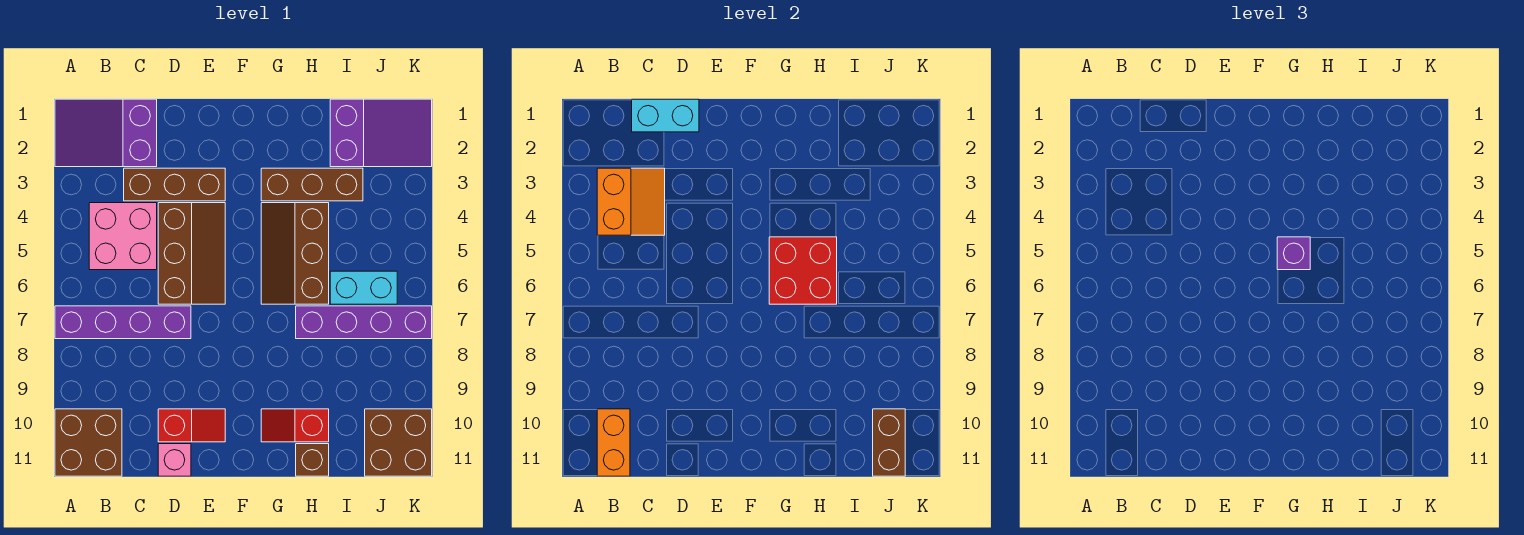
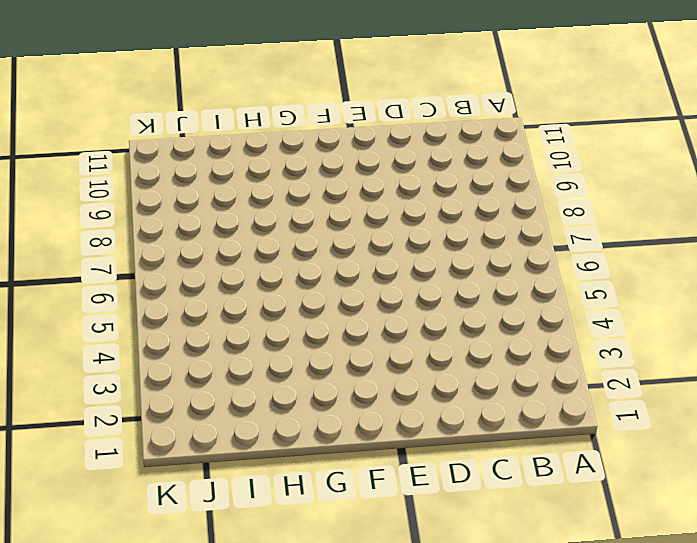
none -> purple slope A1:C2 level 1 top C
none -> purple brick A7:D7 level 1
none -> brown brick A10:B11 level 1

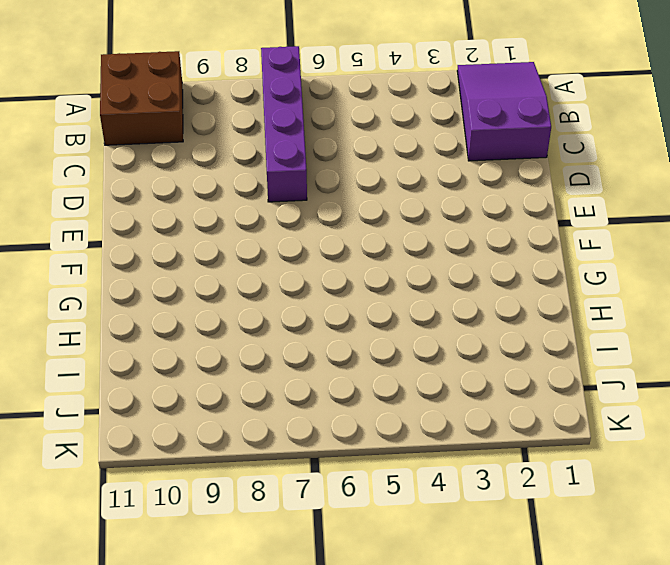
none -> pink brick B4:C5 level 1
none -> brown brick C3:E3 level 1
none -> brown slope D4:E6 level 1 top D

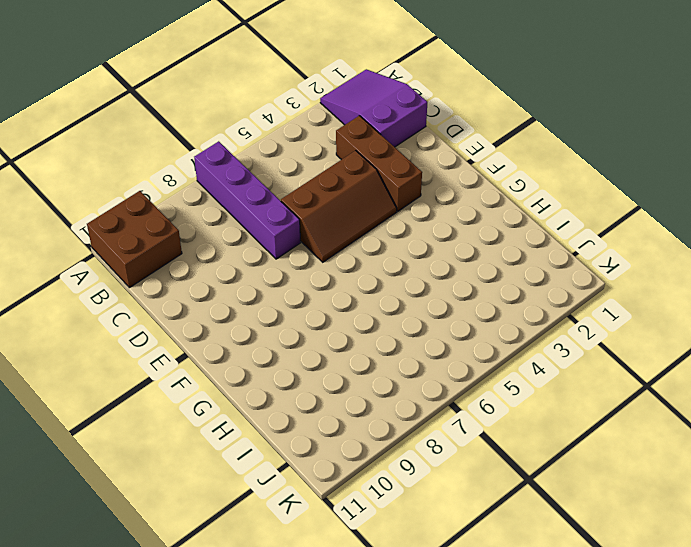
none -> pink brick B4:C5 level 1
none -> red slope D10:E10 level 1 top D
none -> pink brick D11 level 1

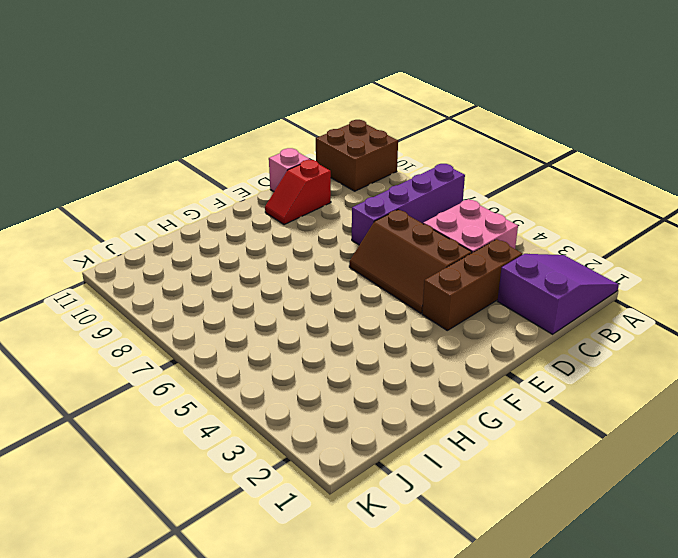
none -> brown brick G3:I3 level 1
none -> brown slope G4:H6 level 1 top H
none -> red slope G10:H10 level 1 top H

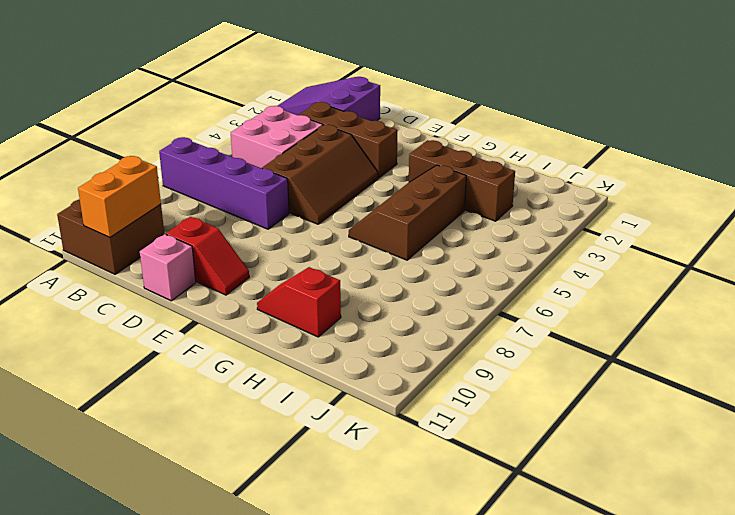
none -> purple brick H7:K7 level 1
none -> brown brick H11 level 1
none -> purple slope I1:K2 level 1 top I

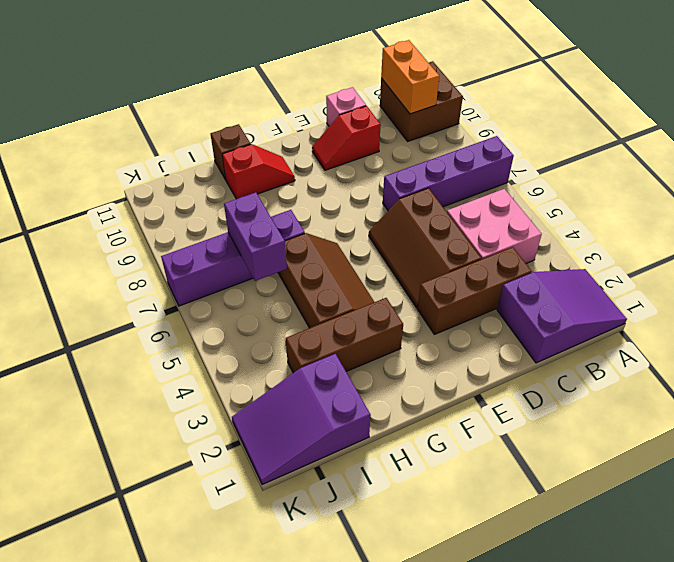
purple brick I6:I7 level 2 -> none
none -> cyan brick I6:J6 level 1
none -> brown brick J10:K11 level 1
none -> orange slope B3:C4 level 2 top B

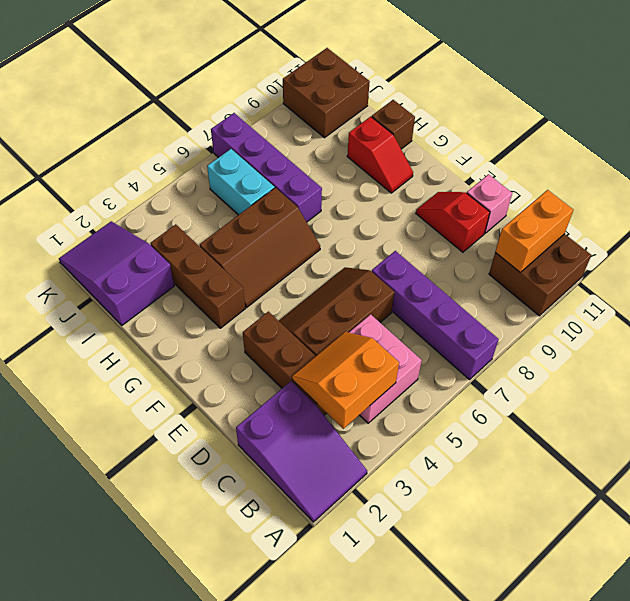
none -> cyan brick C1:D1 level 2
none -> red brick G5:H6 level 2
none -> brown brick J10:J11 level 2

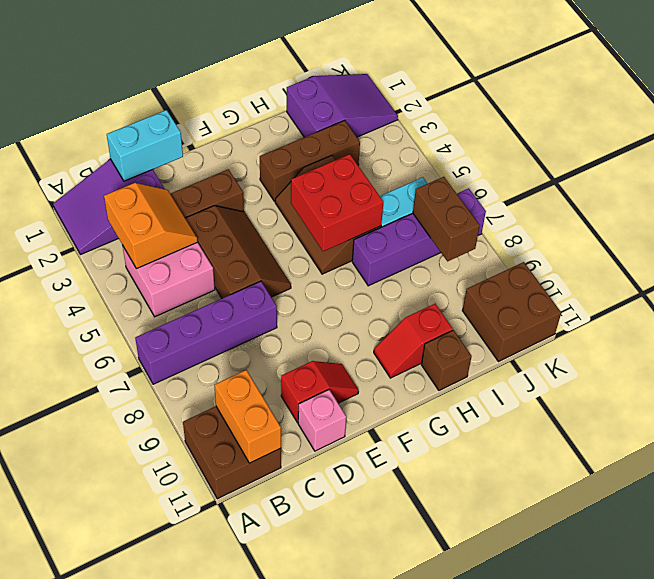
brown brick J7:J8 level 2 -> brown brick J10:J11 level 2
none -> purple brick G5 level 3

